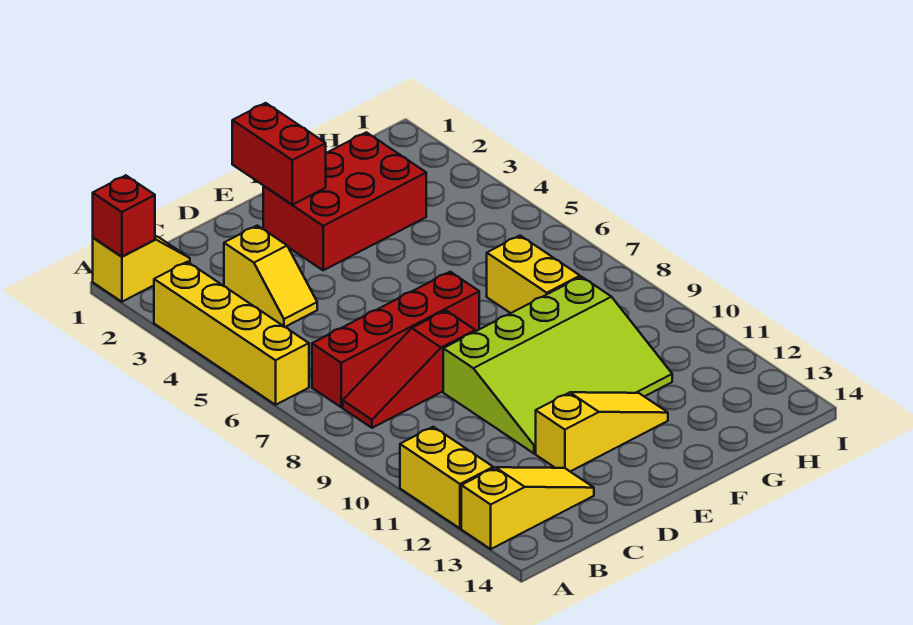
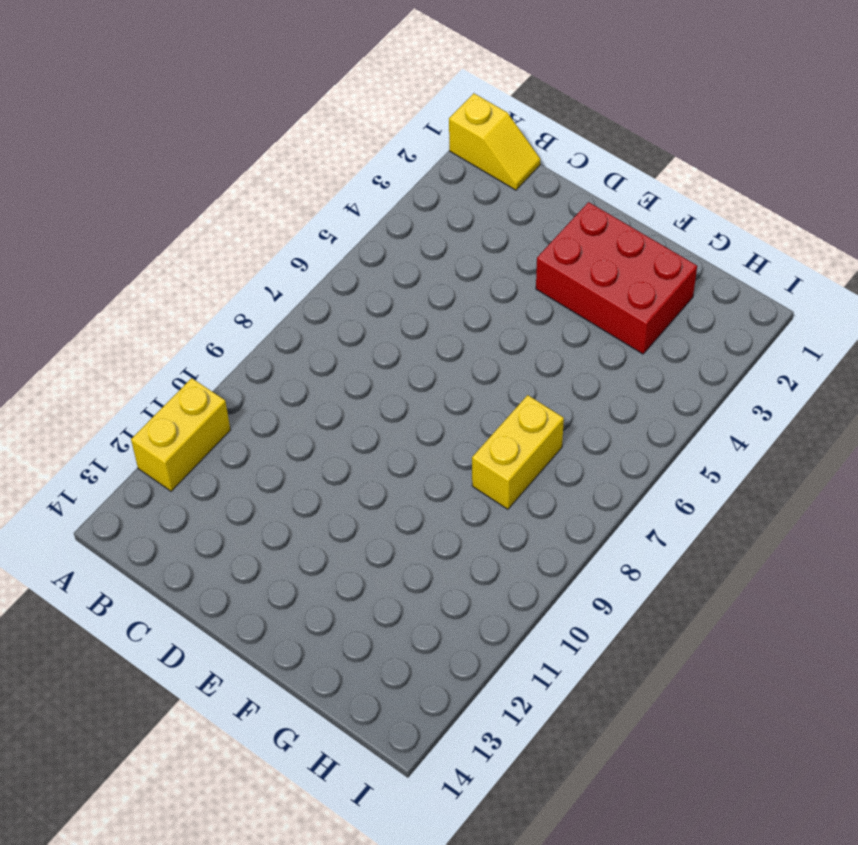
none -> yellow brick A3:A6 level 1
none -> yellow slope A13:C13 level 1 top A
none -> red brick B7:E7 level 1

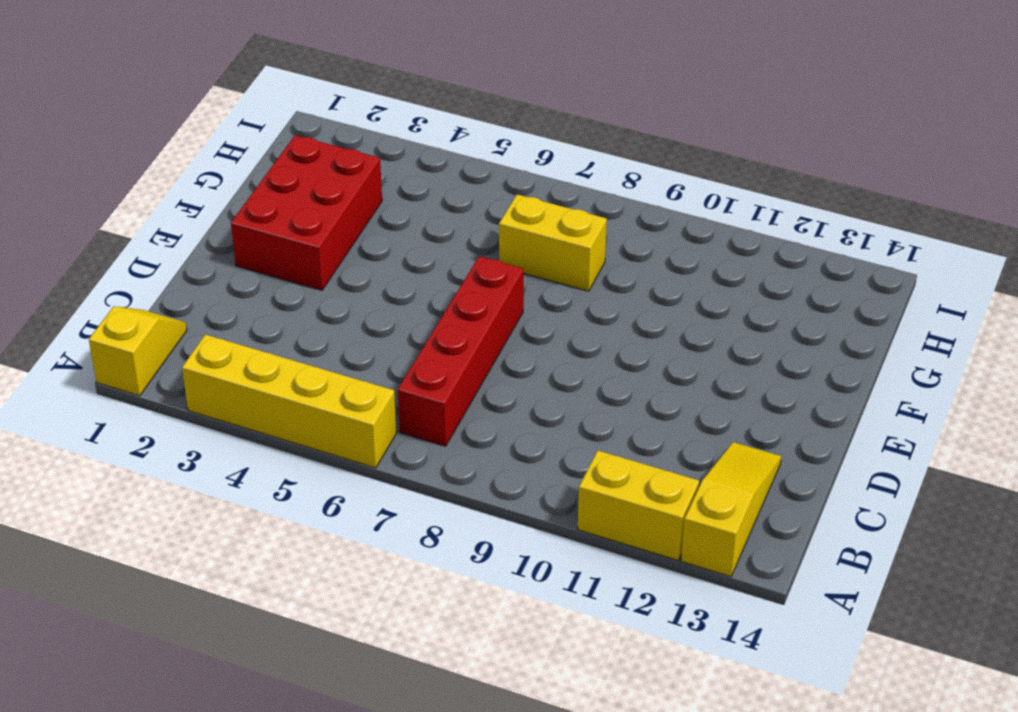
none -> red slope B8:D8 level 1 top D
none -> yellow slope C3:C4 level 1 top 3
none -> lime slope D9:G11 level 1 top 9

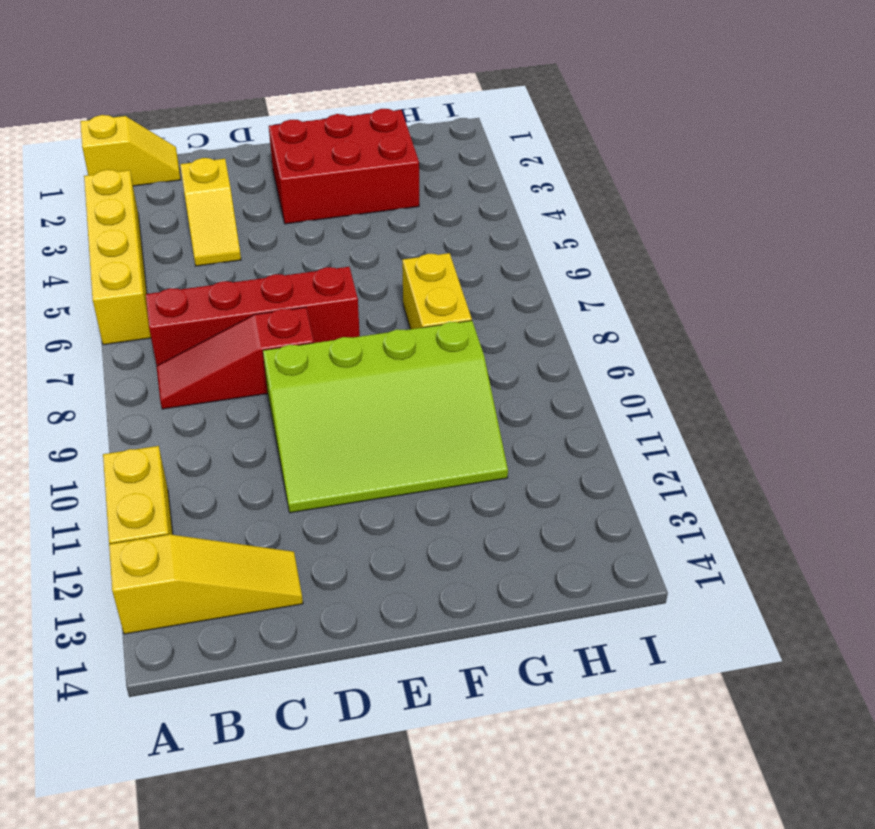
none -> yellow slope D12:F12 level 1 top D
none -> red brick A1 level 2
none -> red brick E1:E2 level 2

